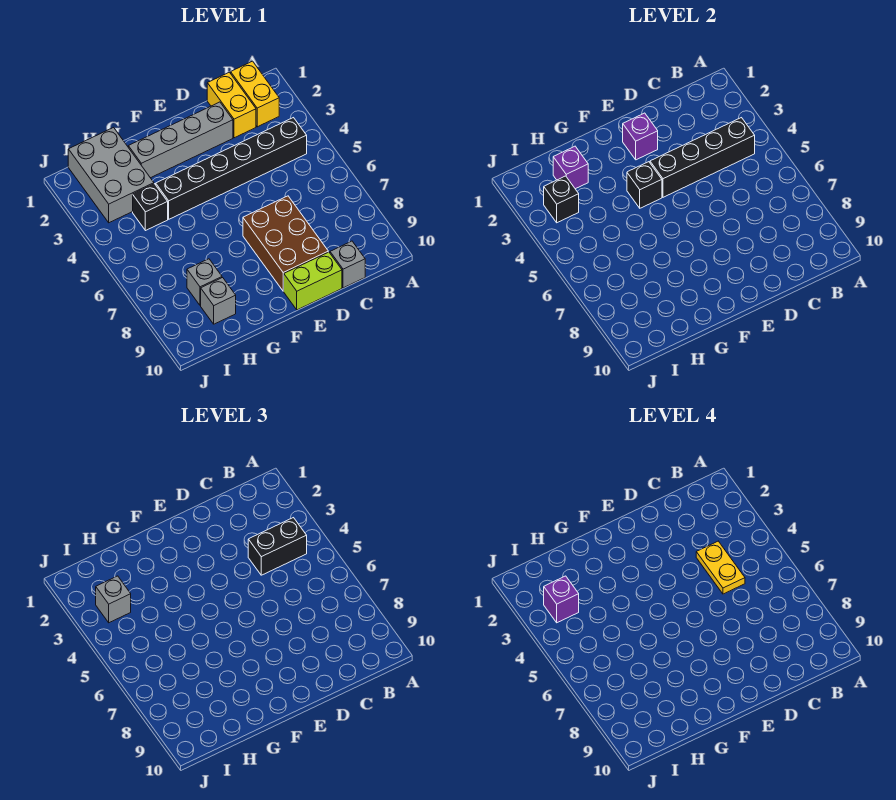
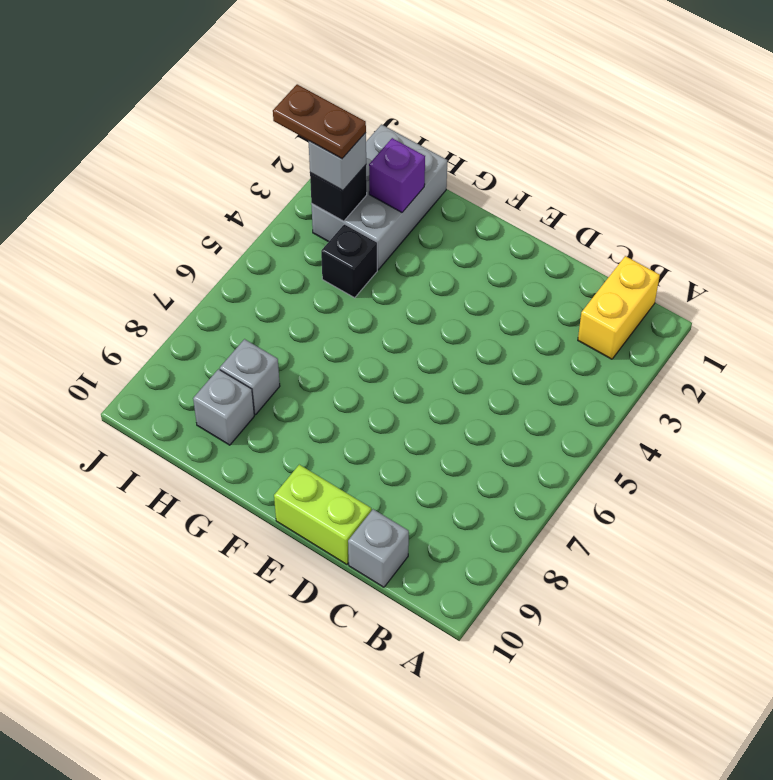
brown plate I3:J3 level 4 -> purple brick I3 level 4
none -> black brick B4:G4 level 1
none -> yellow brick C1:C2 level 1
none -> grey brick D2:G2 level 1

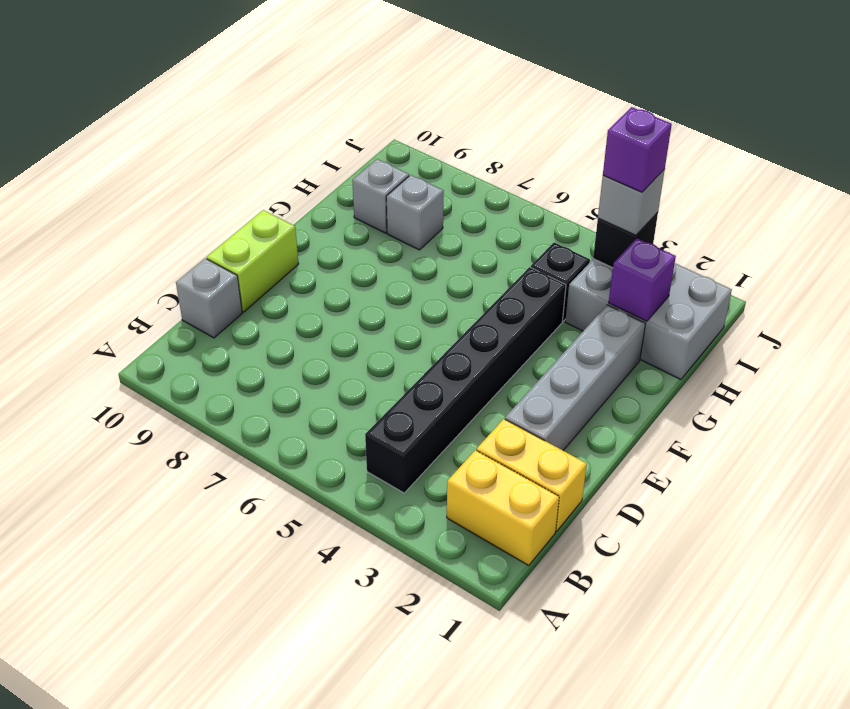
none -> brown brick D7:E9 level 1
none -> black brick B4:E4 level 2
none -> purple brick E2 level 2

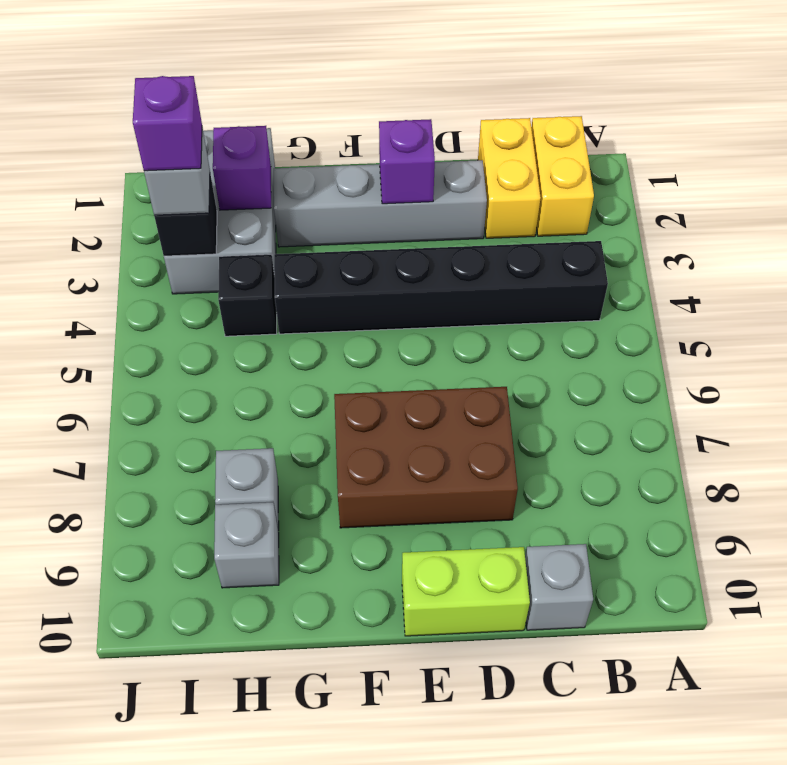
brown brick D7:F8 level 1 -> brown brick D7:E9 level 1
none -> black brick B4:E4 level 2
none -> black brick F4 level 2
none -> black brick B4:C4 level 3

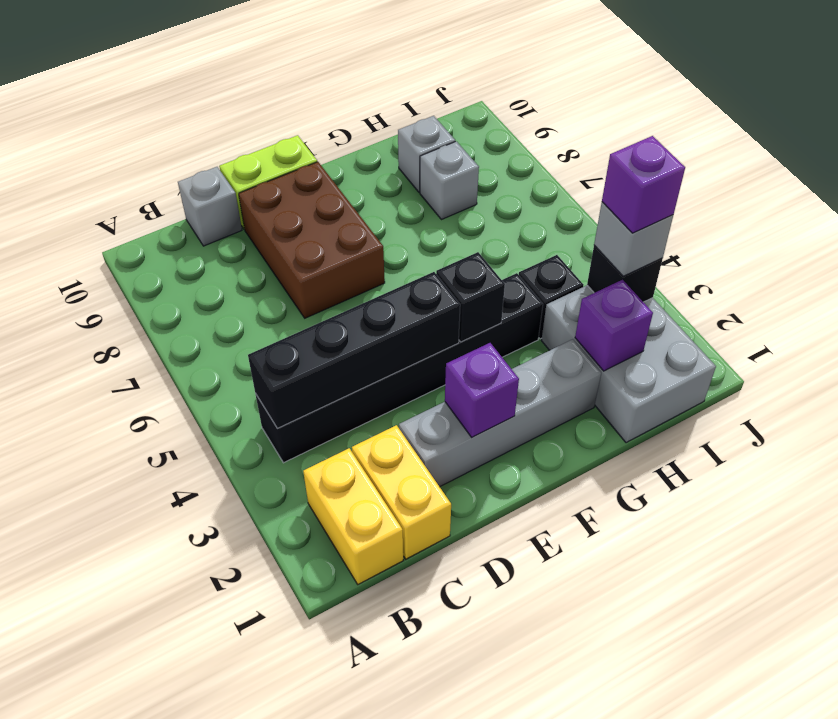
none -> black brick B4:C4 level 3
none -> yellow plate C4:C5 level 4

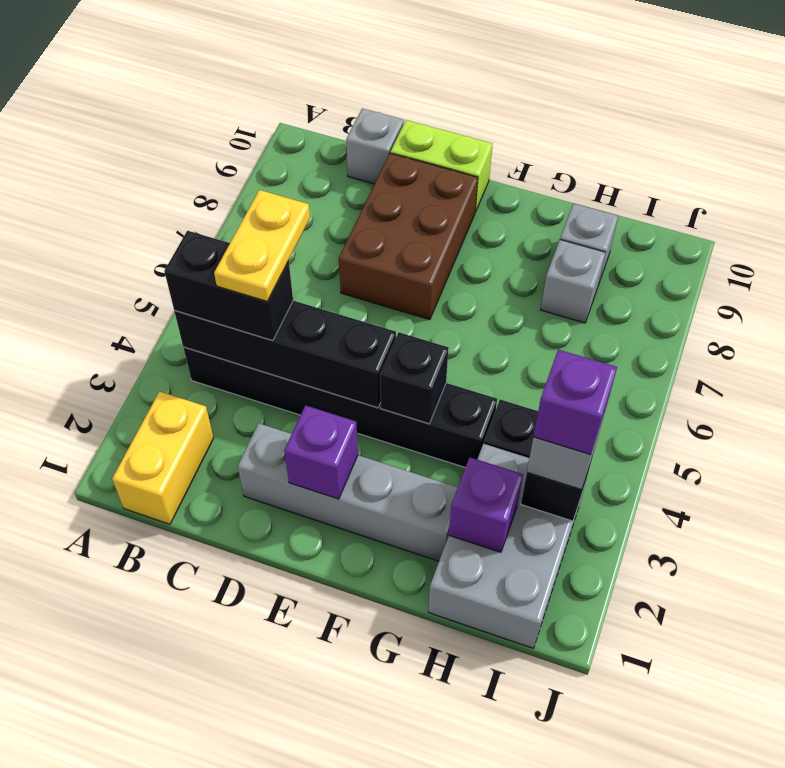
none -> yellow brick C1:C2 level 1

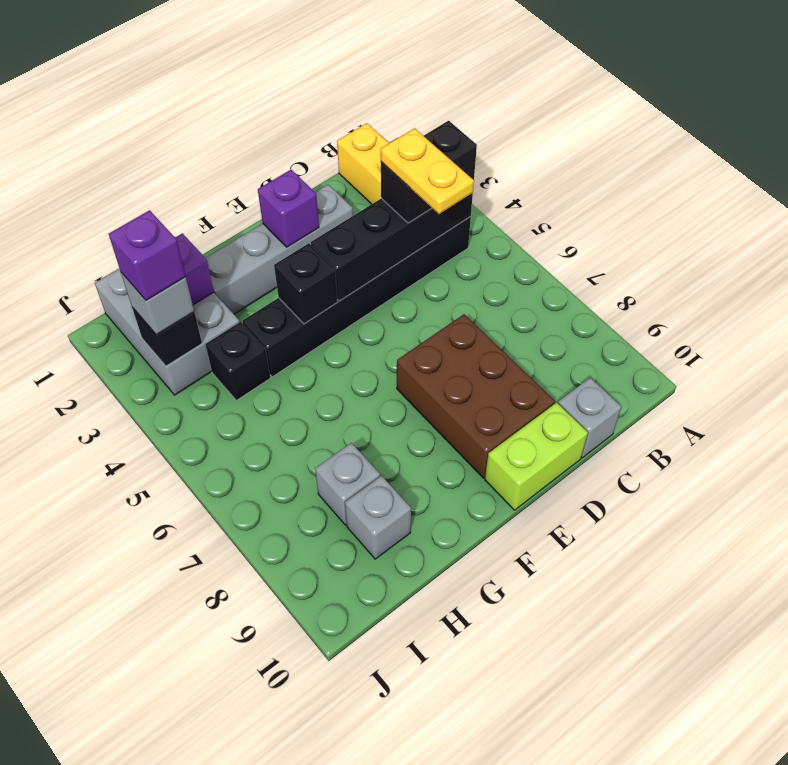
none -> yellow brick C1:C2 level 1

